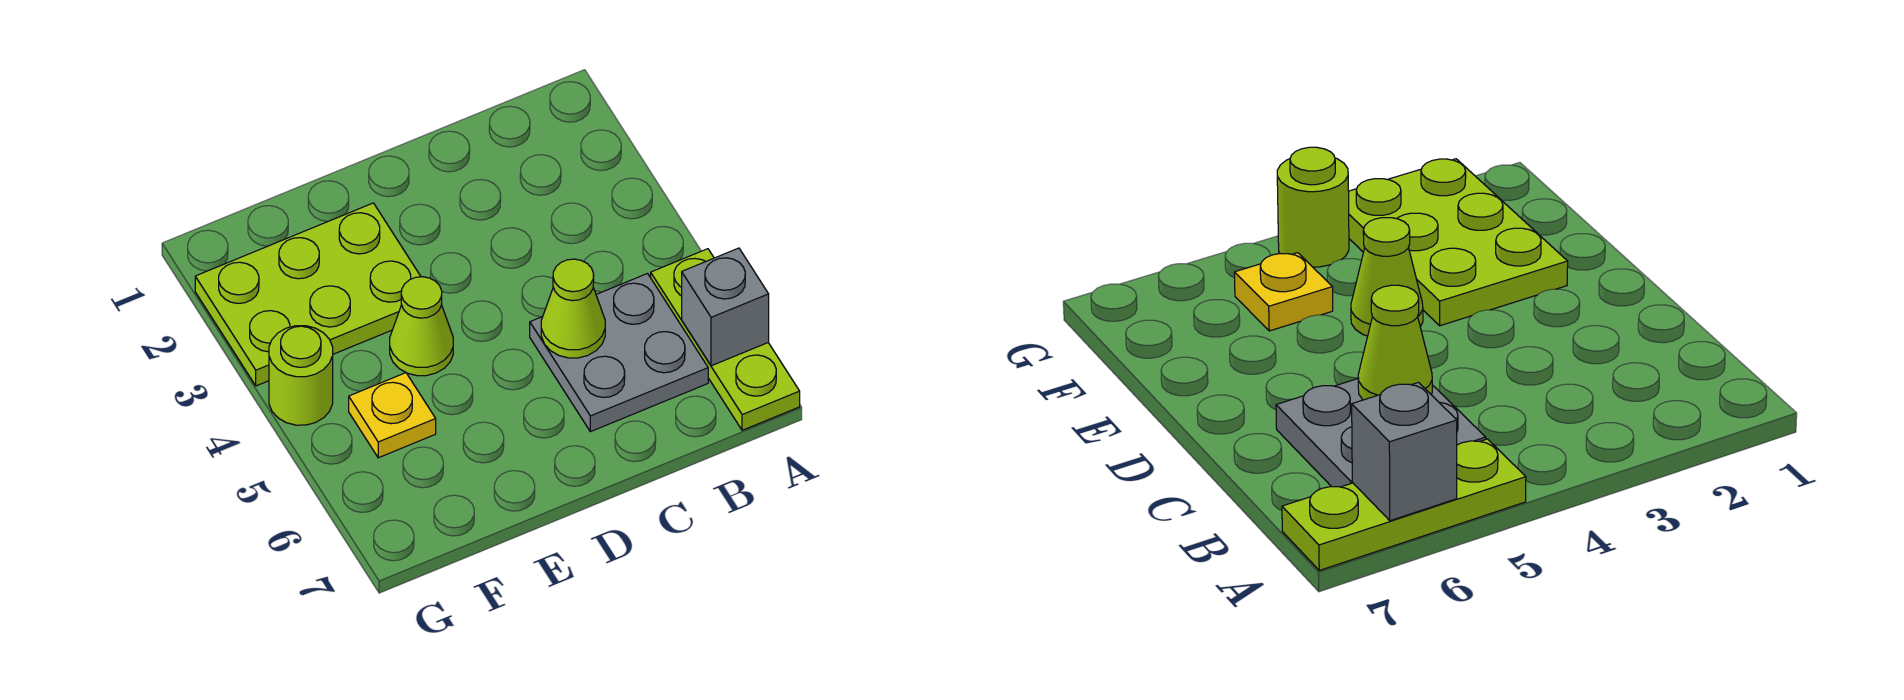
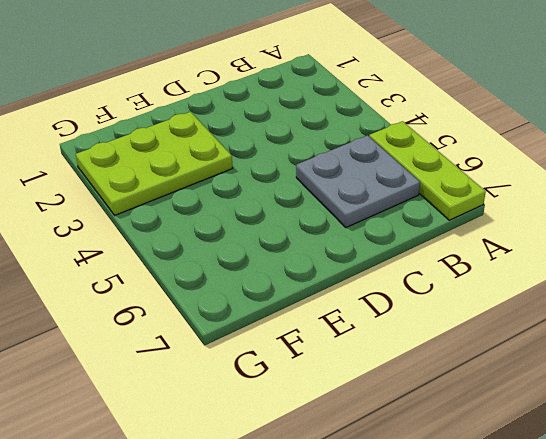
none -> lime cone E4 level 1
none -> yellow plate F5 level 1

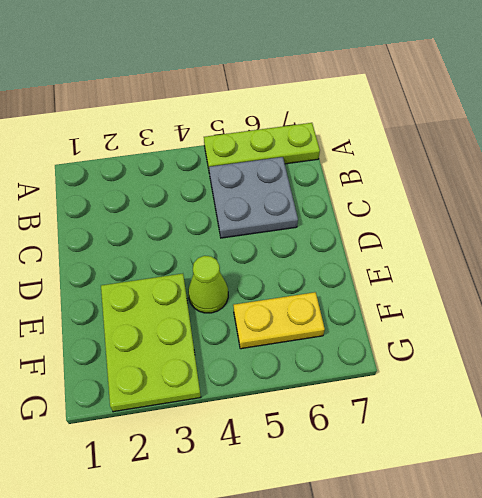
yellow plate F5:F6 level 1 -> yellow plate F5 level 1
none -> lime round brick G4 level 1
none -> grey brick A6 level 2

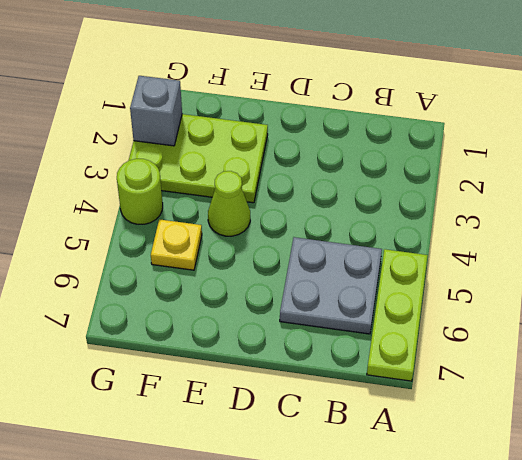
grey brick G2 level 2 -> grey brick A6 level 2
none -> lime cone C5 level 2

